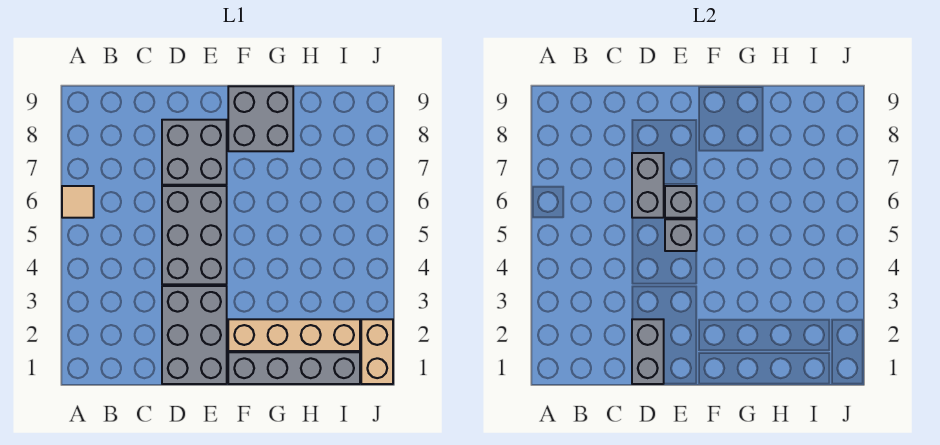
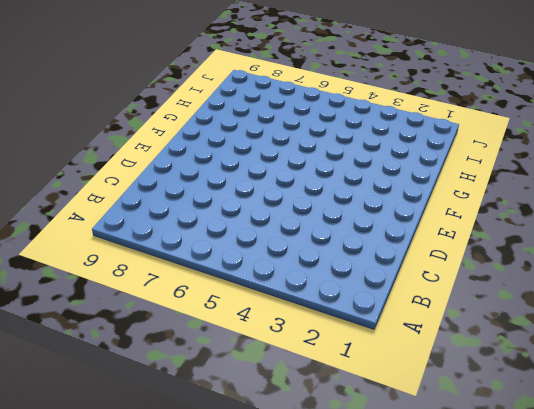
none -> tan tile A6 level 1
none -> grey brick D1:E3 level 1
none -> grey brick D4:E6 level 1

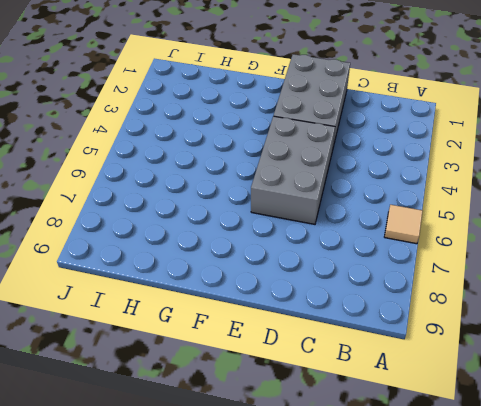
none -> grey brick D7:E8 level 1
none -> grey brick F1:I1 level 1
none -> tan brick F2:I2 level 1

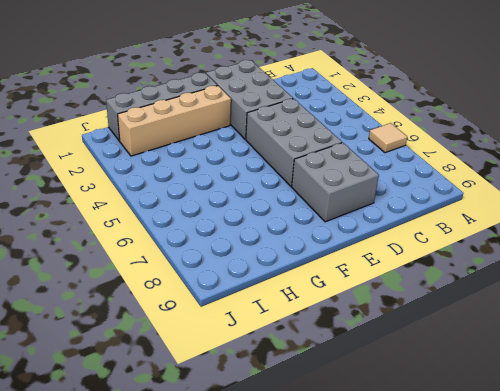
none -> grey brick F8:G9 level 1
none -> tan brick J1:J2 level 1
none -> grey brick D1:D2 level 2

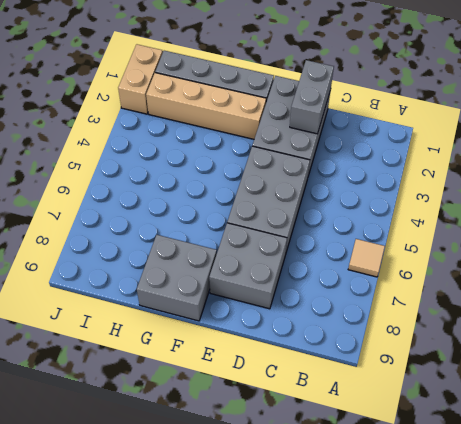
none -> grey brick D6:D7 level 2
none -> grey brick E5 level 2
none -> grey brick E6 level 2

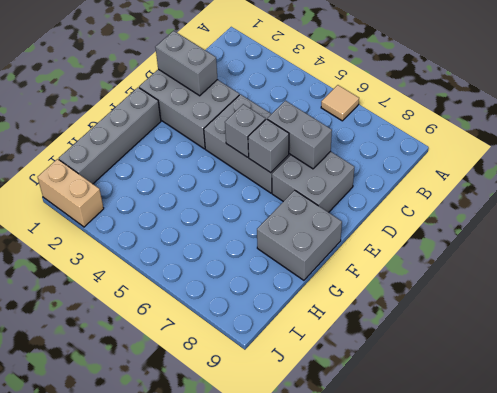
none -> tan brick F2:I2 level 1

